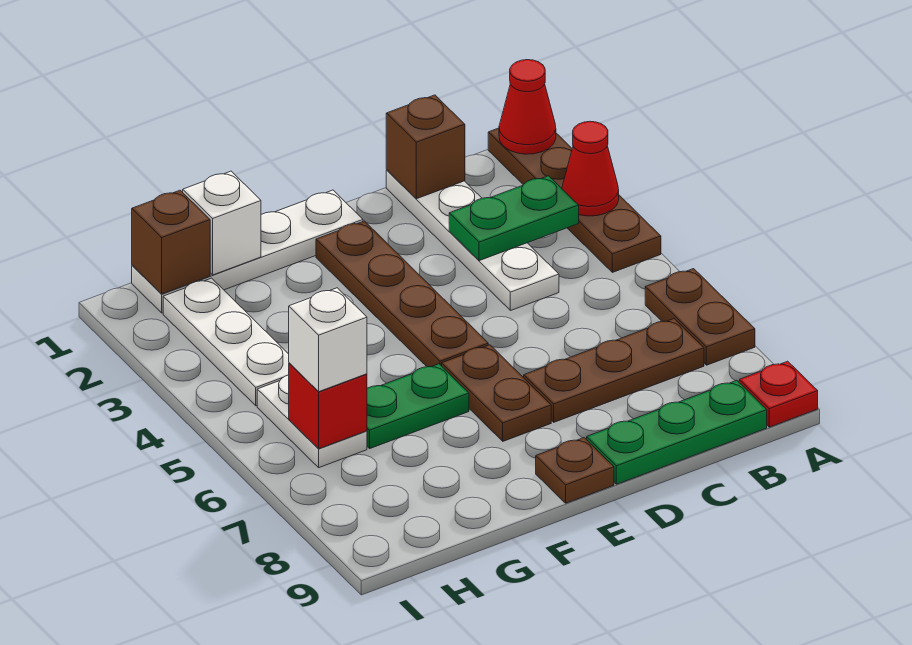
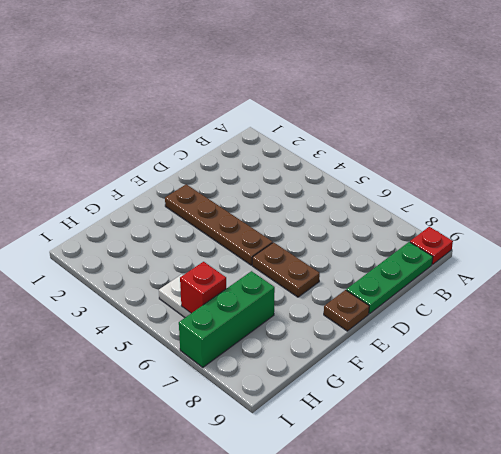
green brick G7:I7 level 1 -> none
none -> brown plate A1:A4 level 1
none -> brown plate A6:A7 level 1
none -> brown plate B7:D7 level 1

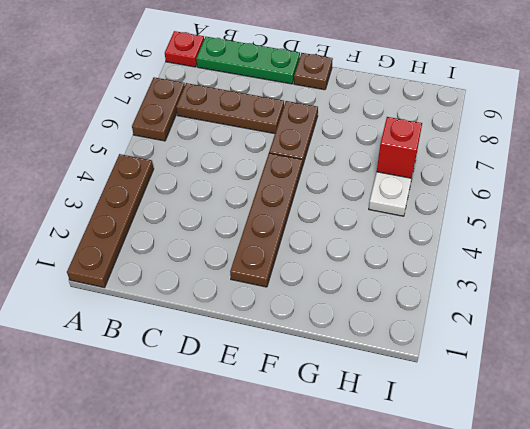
none -> white plate C1:C4 level 1
none -> white plate E1:H1 level 1
none -> green plate F6:G6 level 1

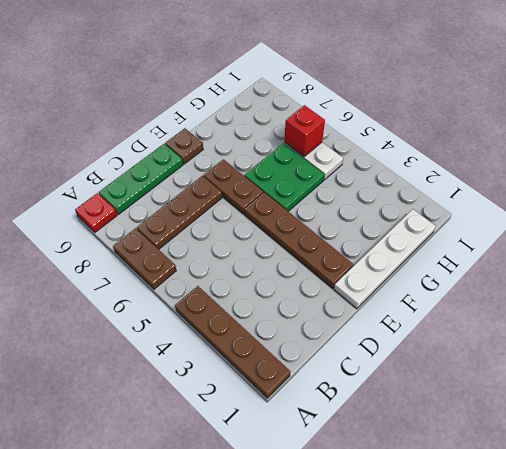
green plate F5:G6 level 1 -> green plate F6:G6 level 1
none -> white plate C1:C4 level 1
none -> white plate H2:H4 level 1
none -> red cone A1 level 2

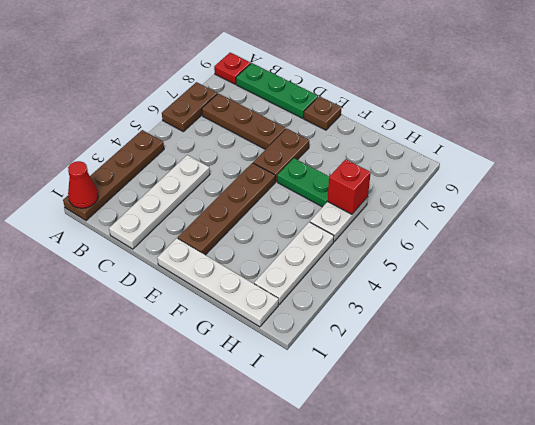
none -> red cone A3 level 2
none -> green plate B3:C3 level 2
none -> brown brick C1 level 2

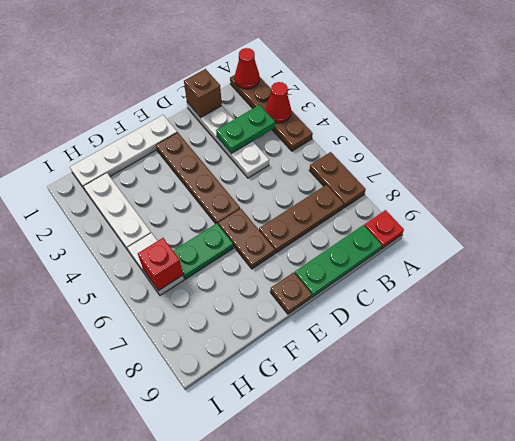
none -> white brick G1 level 2
none -> brown brick H1 level 2
none -> white brick H6 level 3

